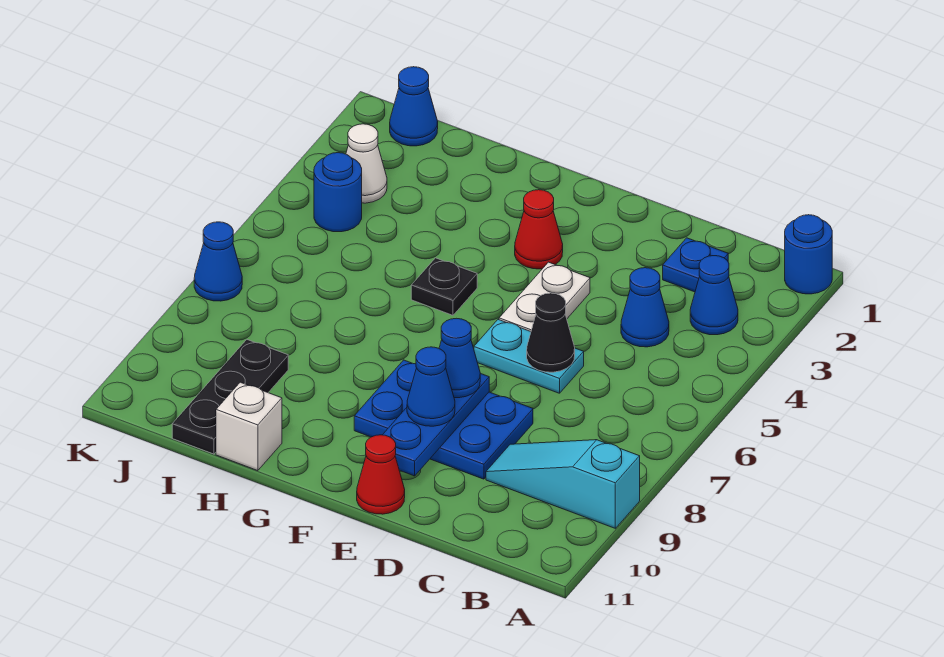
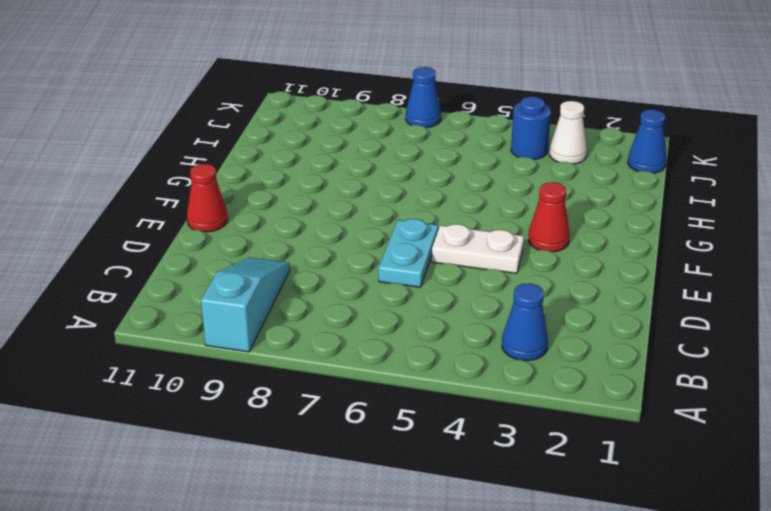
none -> blue round brick A1 level 1
none -> blue plate C2 level 1
none -> blue cone C4 level 1

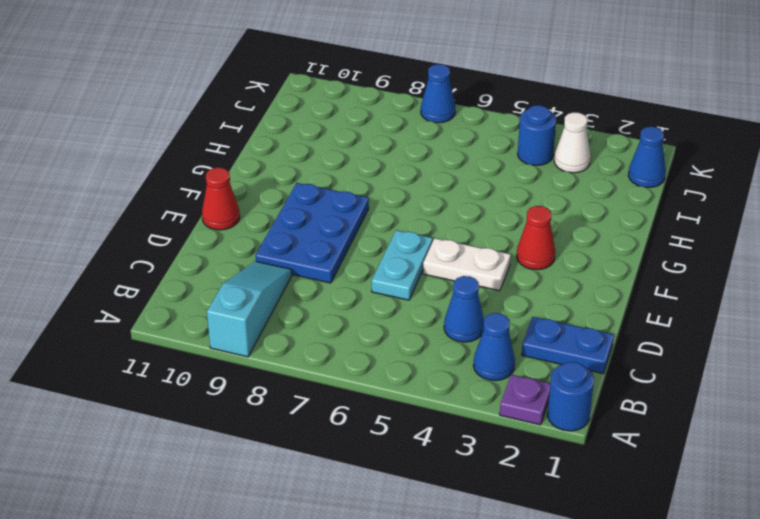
purple plate A2 level 1 -> none
blue plate C1:C2 level 1 -> blue plate C2 level 1
none -> black plate G5 level 1
none -> white brick H11 level 1
none -> black plate I9:I11 level 1

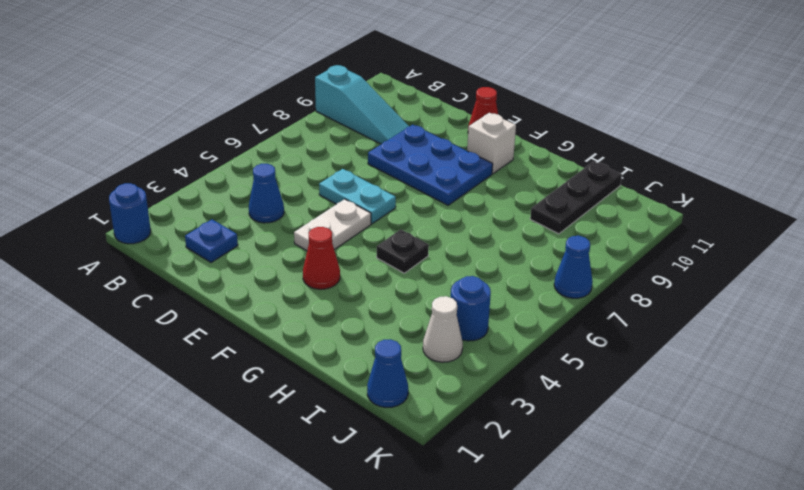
white brick F10 level 1 -> white brick H11 level 1
none -> blue cone B3 level 1
none -> black cone D6 level 2
none -> blue plate E8:E10 level 2

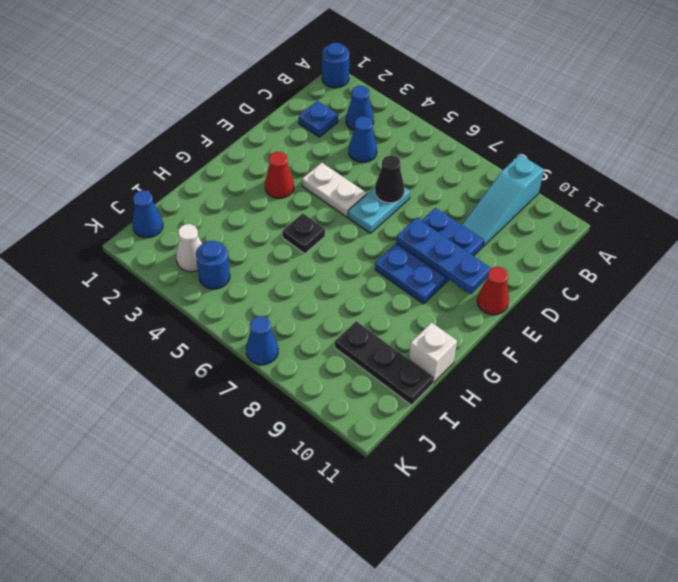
none -> blue cone E8 level 3
none -> blue cone E9 level 3

